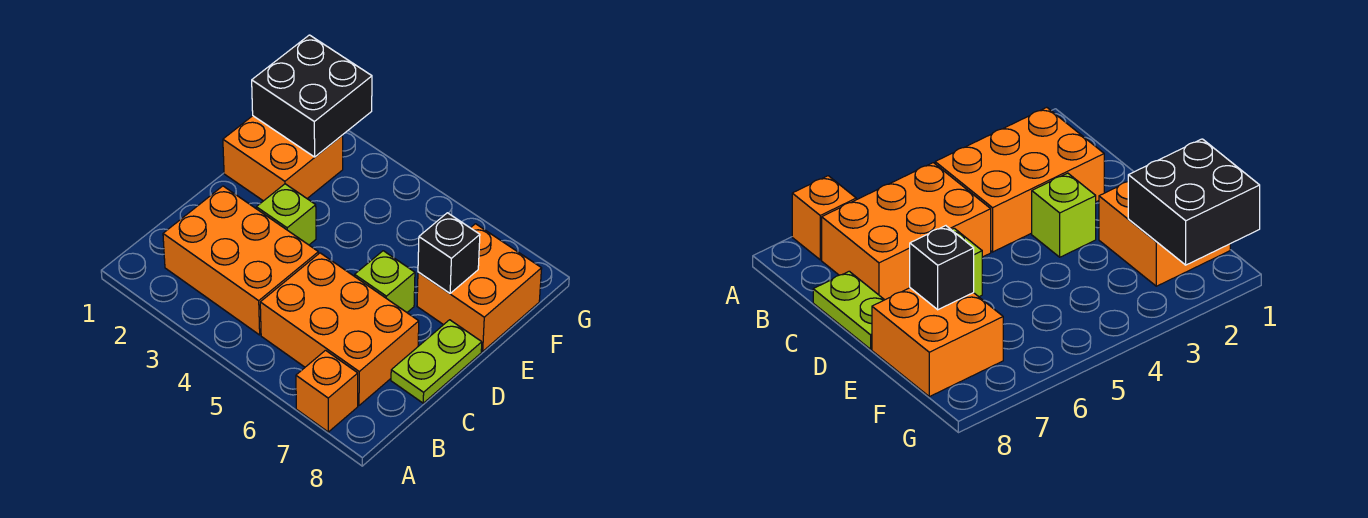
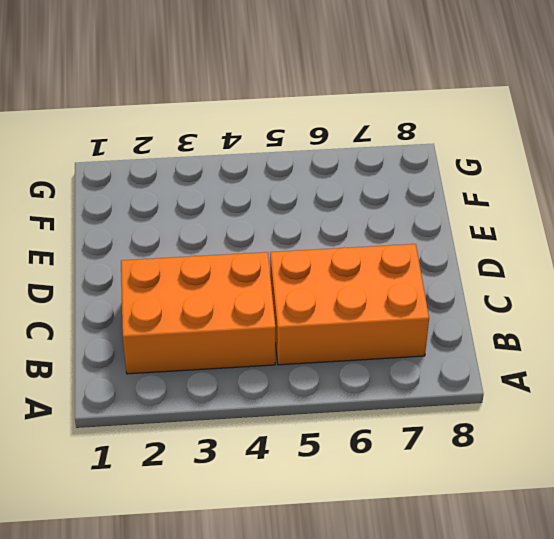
none -> orange brick A7 level 1
none -> lime plate C8:D8 level 1

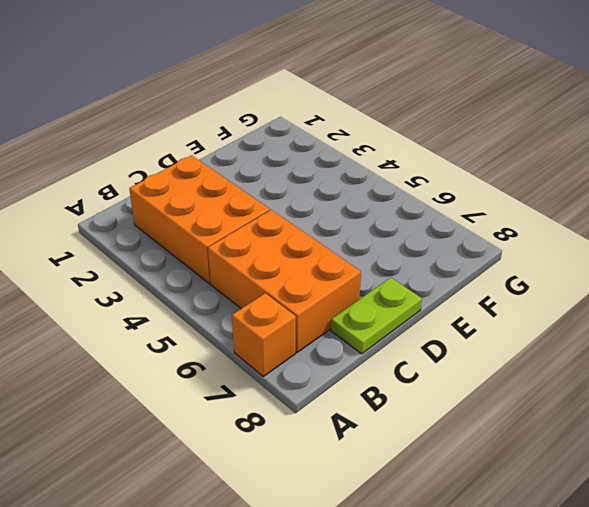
none -> lime brick D3 level 1
none -> lime brick D6 level 1

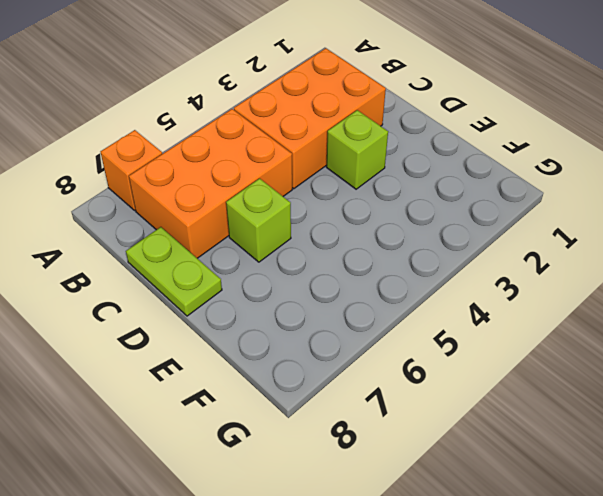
none -> orange brick E1:F2 level 1
none -> orange brick E7:F8 level 1

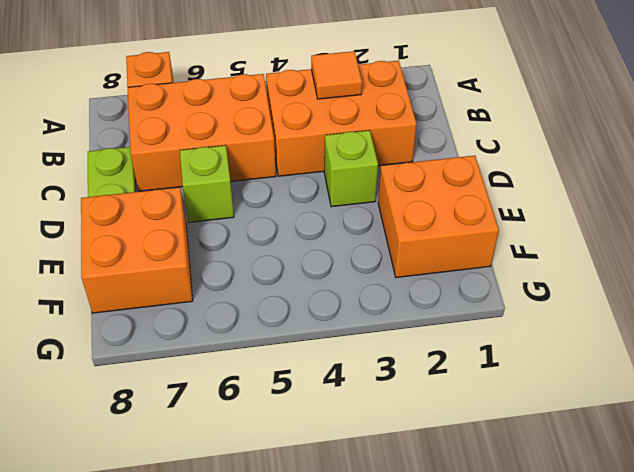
orange tile B3 level 2 -> none
none -> black brick E7 level 2
none -> black brick F1:G2 level 2

